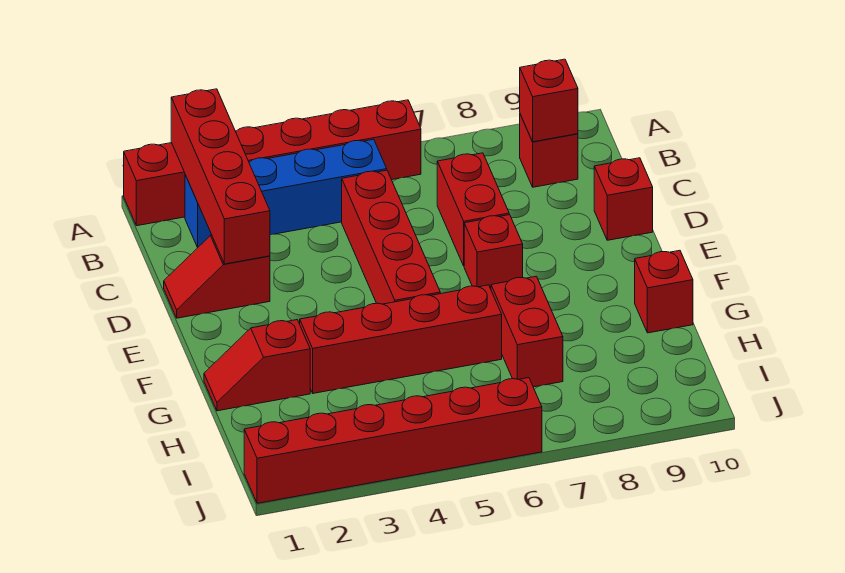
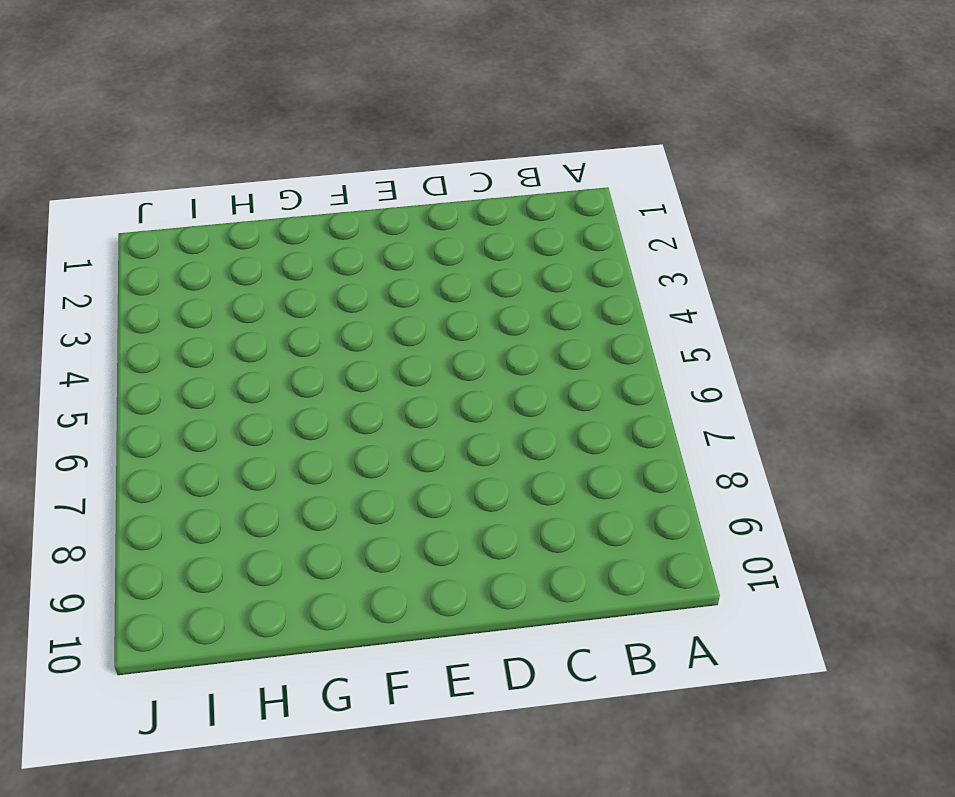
none -> red brick A1:A6 level 1
none -> blue brick B2:B5 level 1
none -> red brick B9 level 1

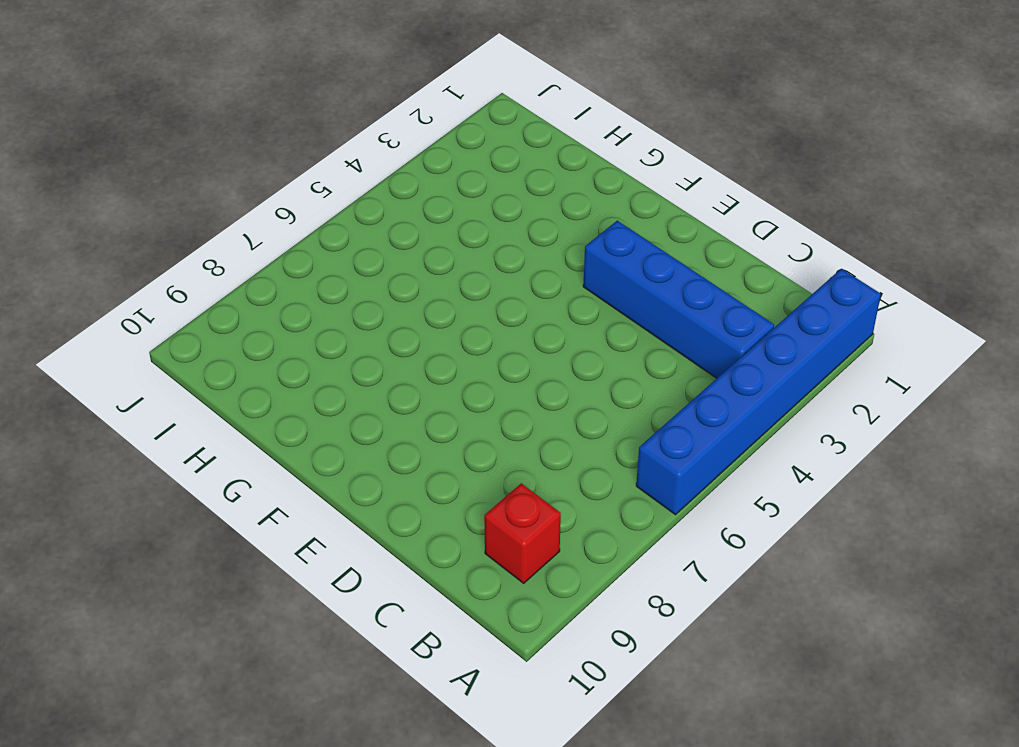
blue brick A1:A6 level 1 -> red brick A1:A6 level 1
blue brick B3:E3 level 1 -> blue brick B2:B5 level 1
none -> red brick C5:F5 level 1
none -> red brick C7:D7 level 1
none -> red slope D1:D2 level 1 top 2

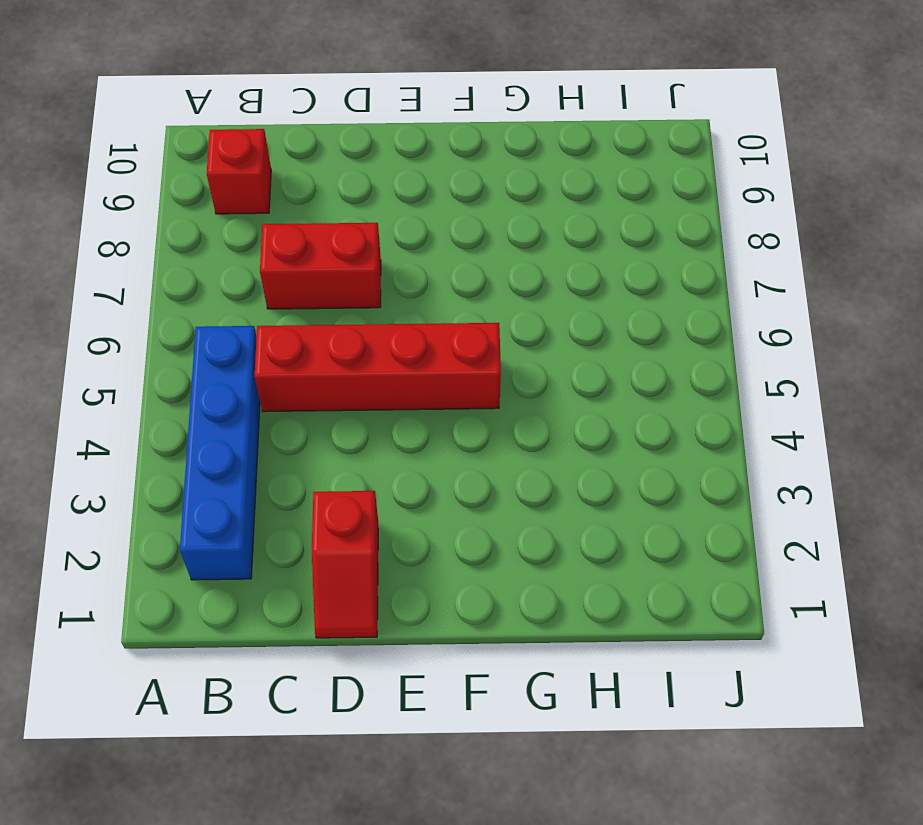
none -> red brick A1:A6 level 1
none -> red brick D10 level 1
none -> red brick E7 level 1

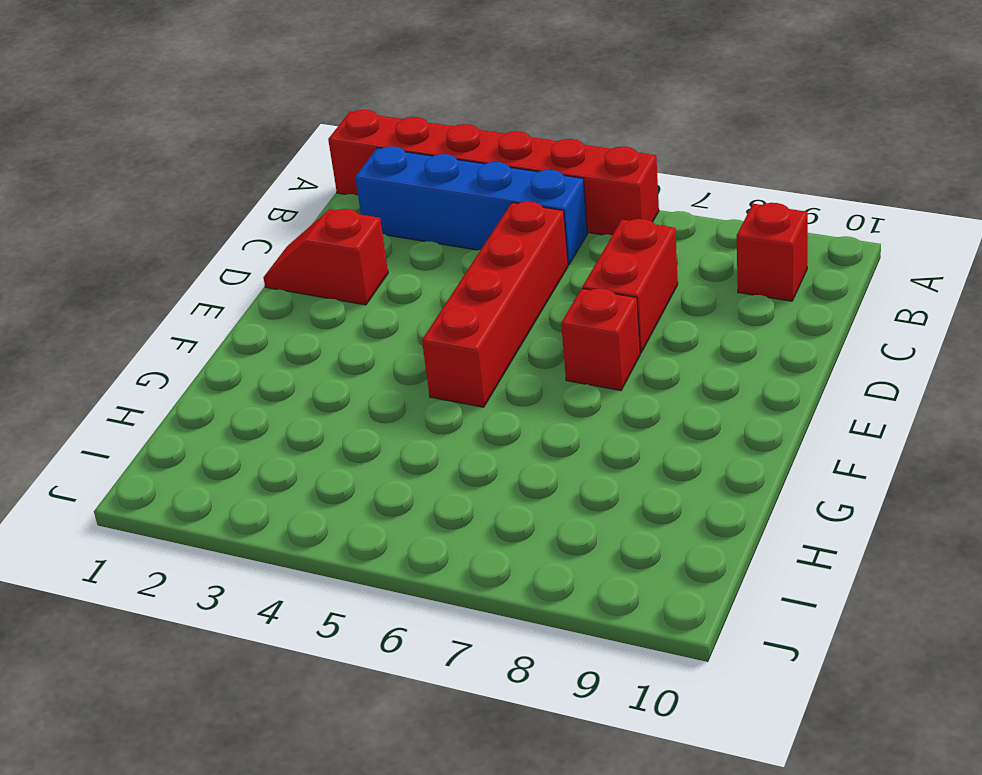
none -> red brick D10 level 1
none -> red slope G1:G2 level 1 top 2
none -> red brick G3:G6 level 1

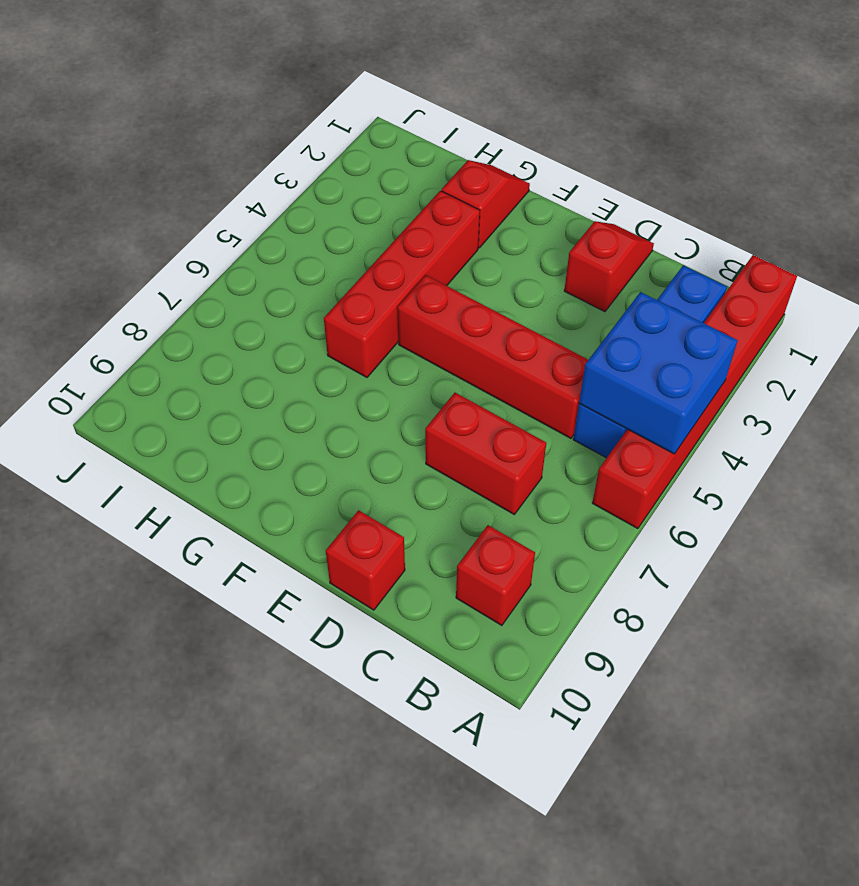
blue brick A4:B5 level 2 -> none
none -> red brick E7 level 1
none -> red brick G7:H7 level 1
none -> red brick G10 level 1

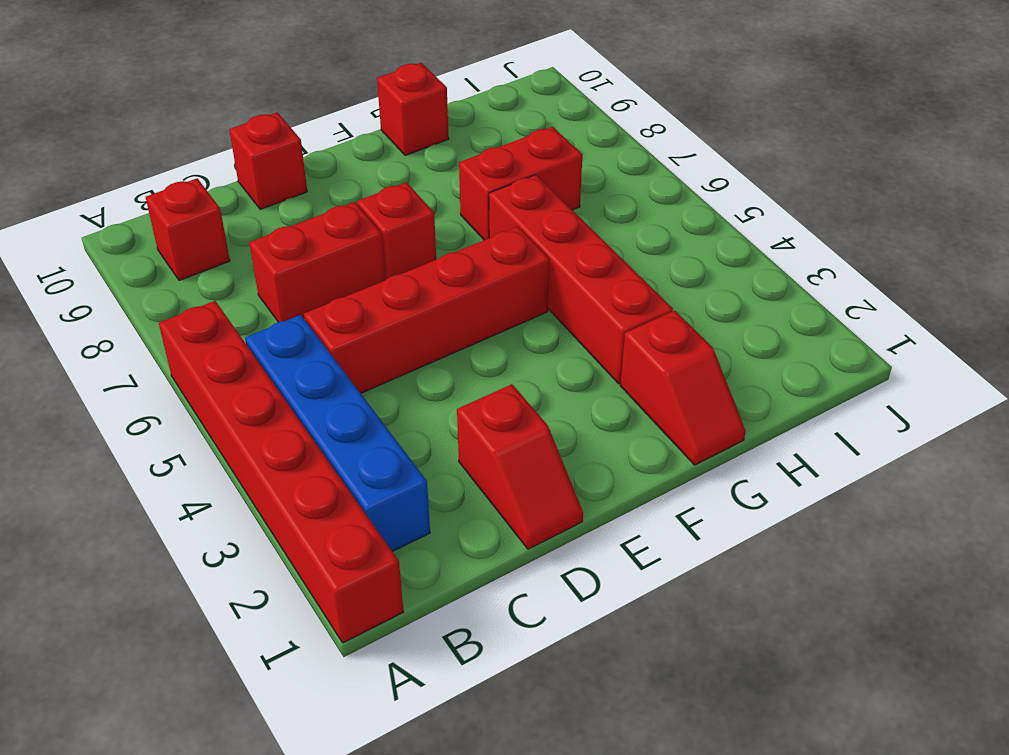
none -> red brick J1:J6 level 1
none -> red brick A2:D2 level 2
none -> red brick B9 level 2

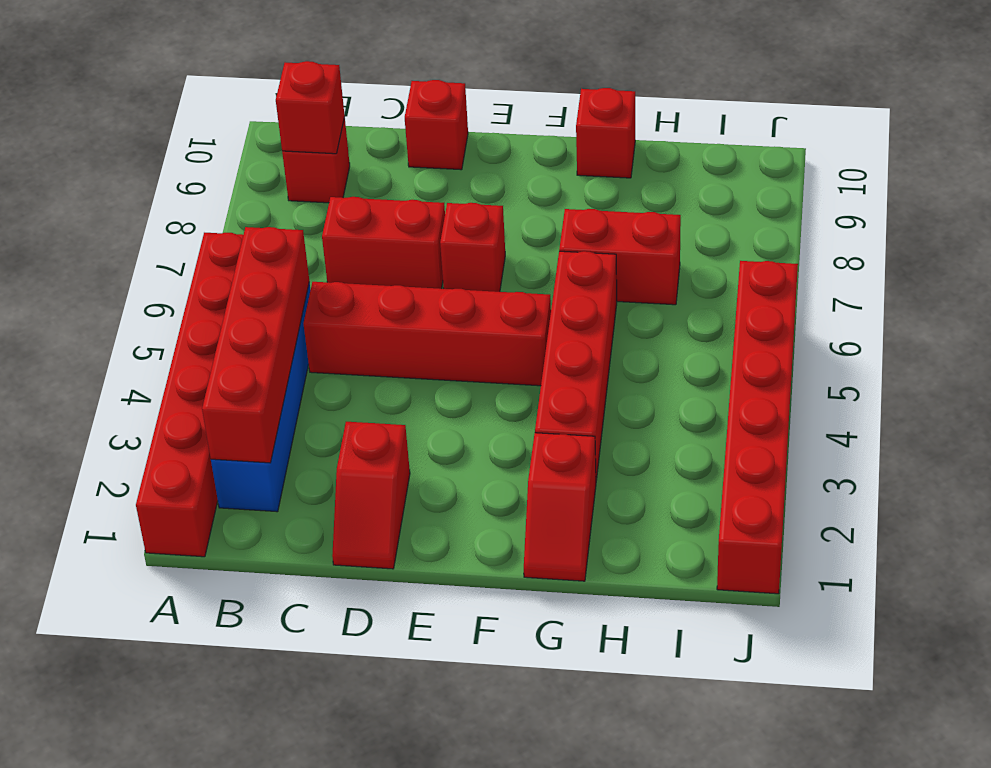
red brick B2:B5 level 2 -> red brick A2:D2 level 2

